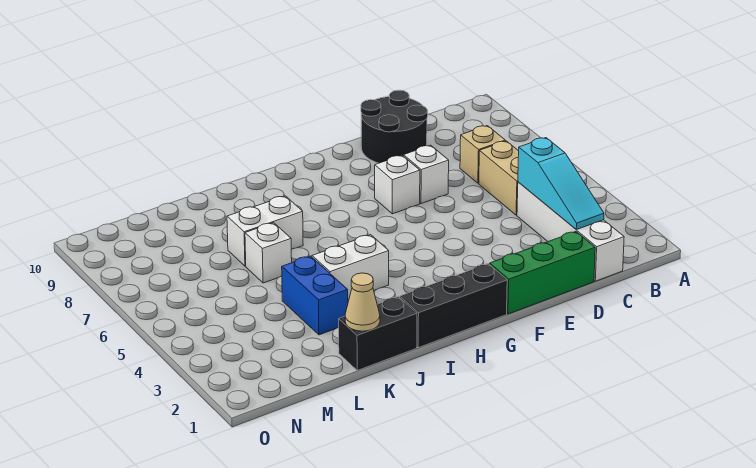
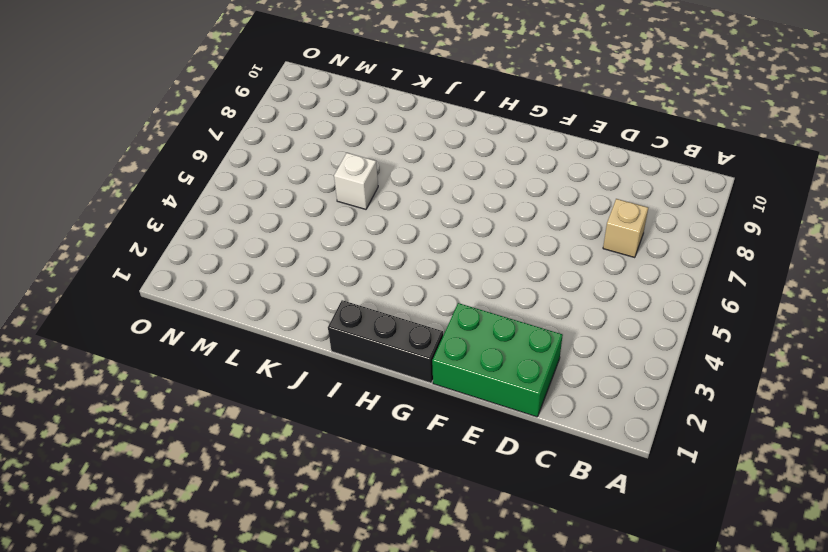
green brick D1:F2 level 1 -> green brick D1:F1 level 1
none -> white brick C1:C4 level 1
none -> tan brick C5:C6 level 1
none -> black round brick D9:E10 level 1

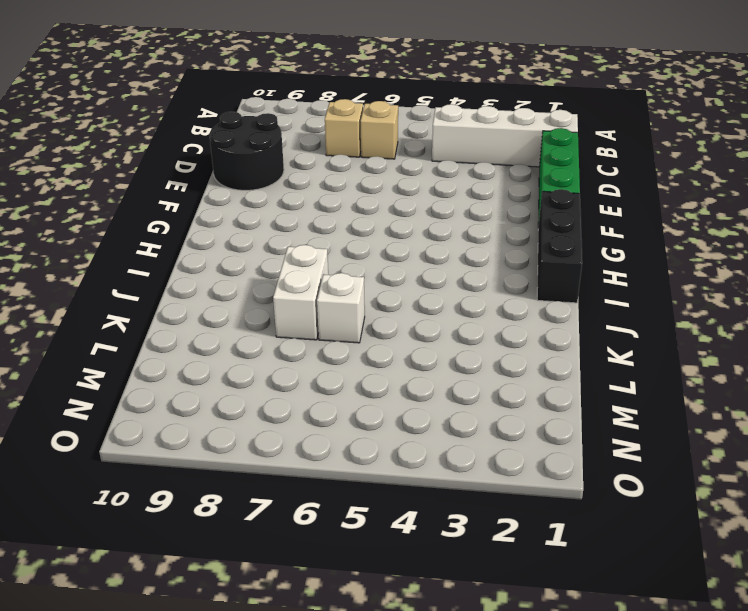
tan brick C6 level 1 -> tan brick C5:C6 level 1
none -> white brick E7 level 1
none -> white brick F7 level 1
none -> white brick I4:J4 level 1

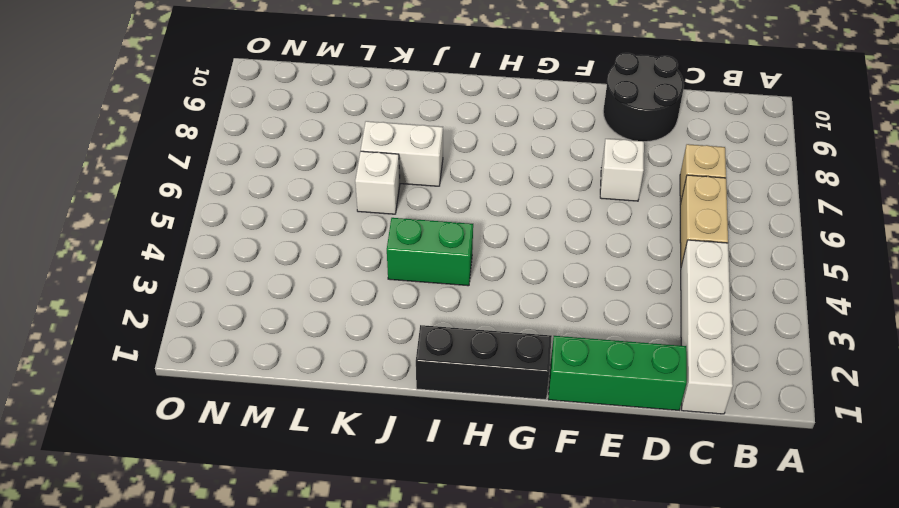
green brick I4:J4 level 1 -> white brick I4:J4 level 1
none -> white brick F7 level 1
none -> black brick J1:K1 level 1
none -> blue brick K3:K4 level 1

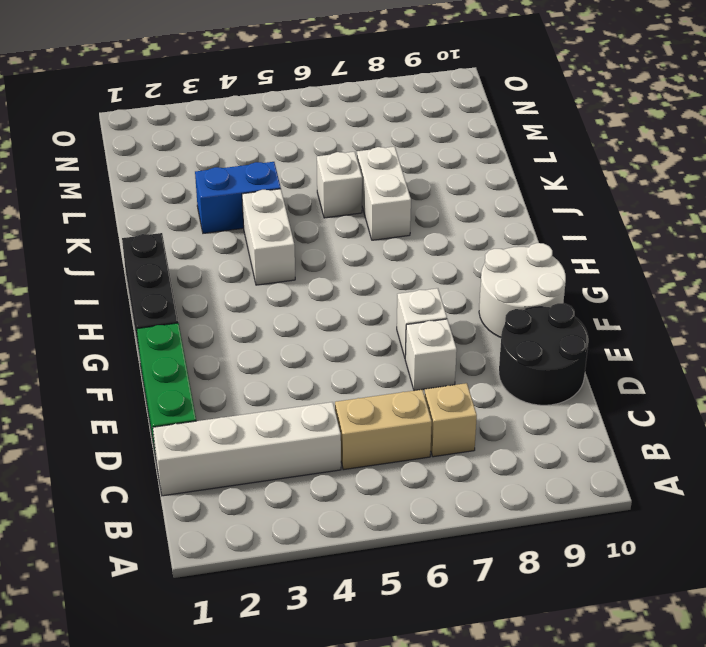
white round brick F9:G10 level 1 -> none
none -> black brick J1:K1 level 1
none -> cyan slope C2:C4 level 2 top 4
none -> tan cone K1 level 2

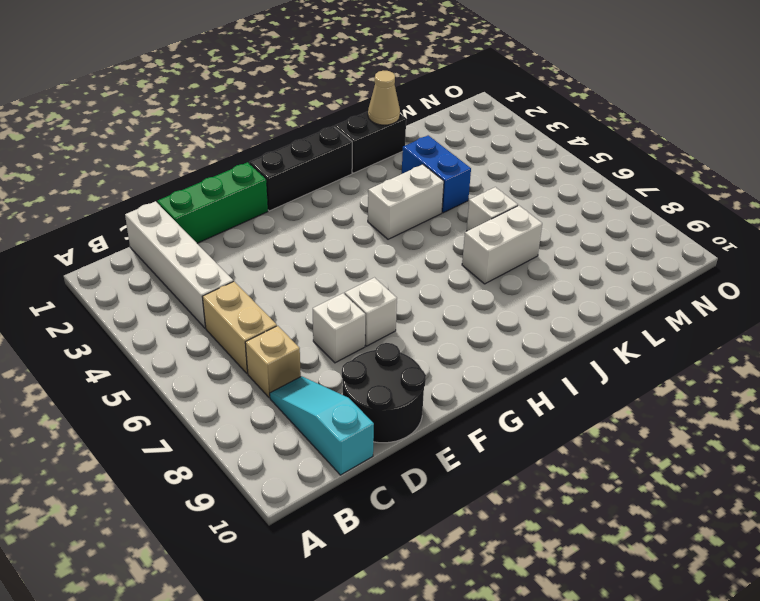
cyan slope C8:C10 level 1 top 10 -> cyan slope C2:C4 level 2 top 4

